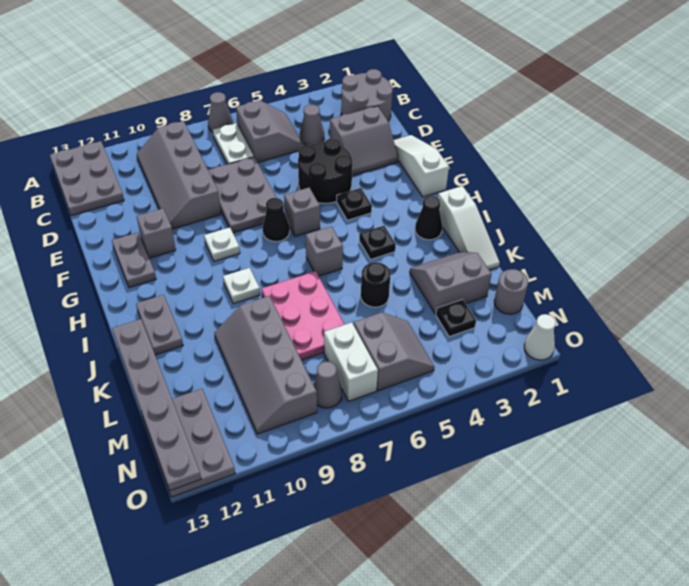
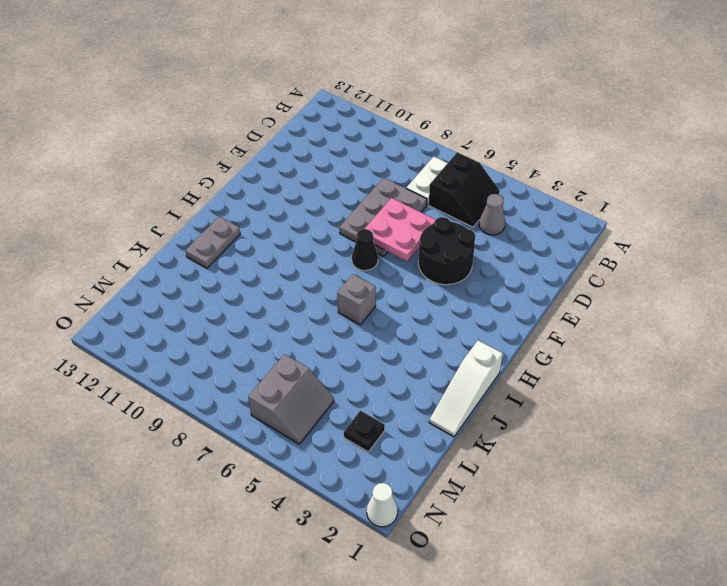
black slope B5:C6 level 1 top 6 -> grey slope B5:C6 level 1 top 6
pink plate E6:F7 level 2 -> none
none -> grey cone A7 level 1
none -> grey plate A12:C13 level 1
none -> grey round brick B1:C2 level 1
none -> grey slope B9:E10 level 1 top 9

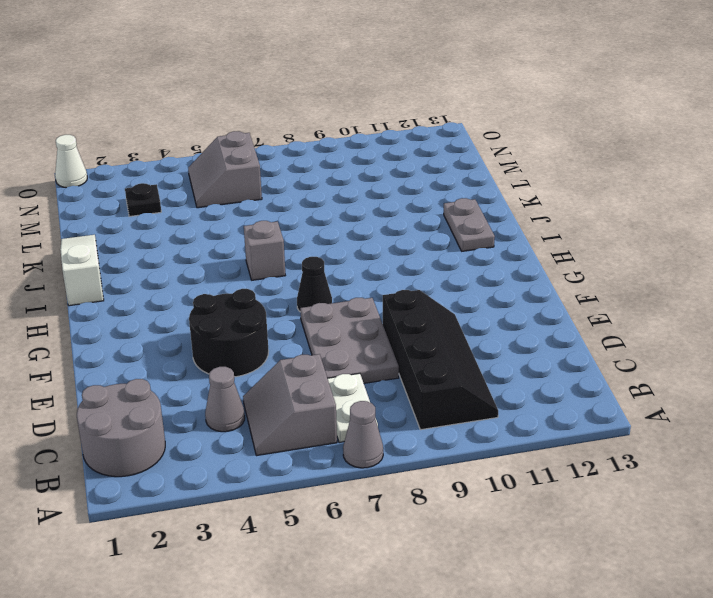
black slope B9:E10 level 1 top 9 -> grey slope B9:E10 level 1 top 9
none -> grey plate A12:C13 level 1
none -> grey slope D2:E3 level 1 top D
none -> white slope E1:G1 level 1 top G
none -> grey brick F11 level 1

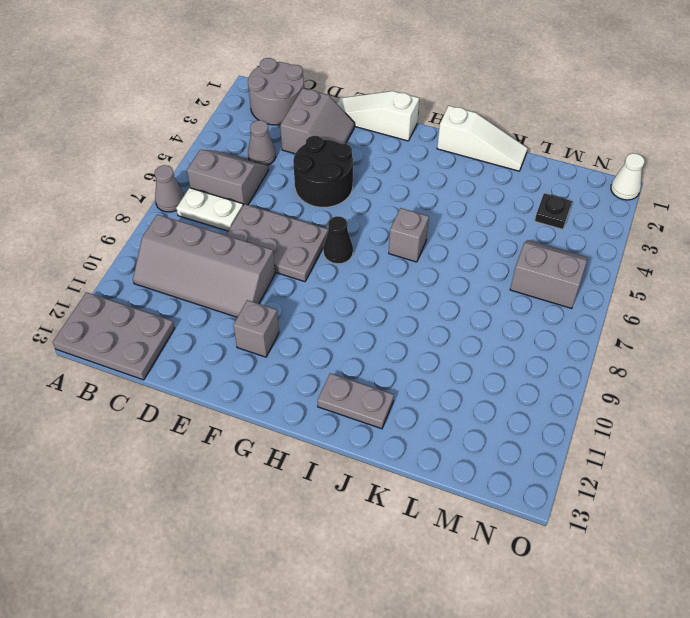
none -> grey plate F12:G12 level 1
none -> black plate G4 level 1
none -> grey brick G6 level 1
none -> white plate G9 level 1

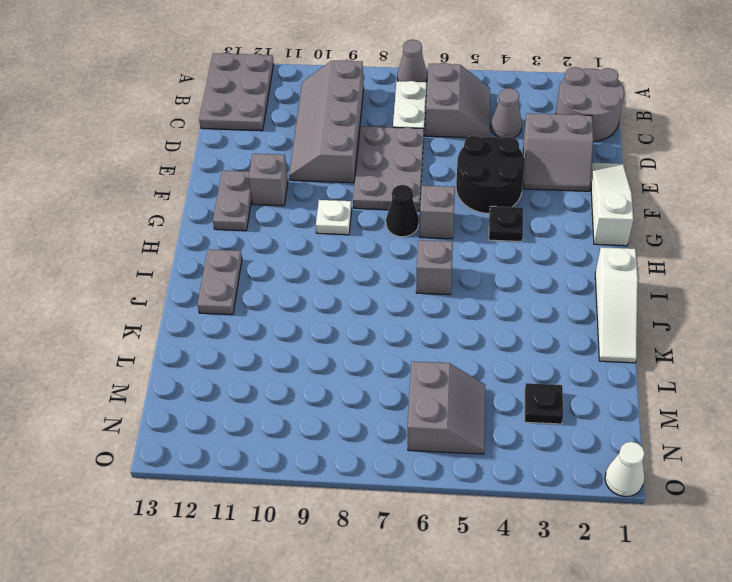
none -> black cone I2 level 1
none -> black plate I4 level 1
none -> white plate I9 level 1
none -> pink plate J7:L8 level 1

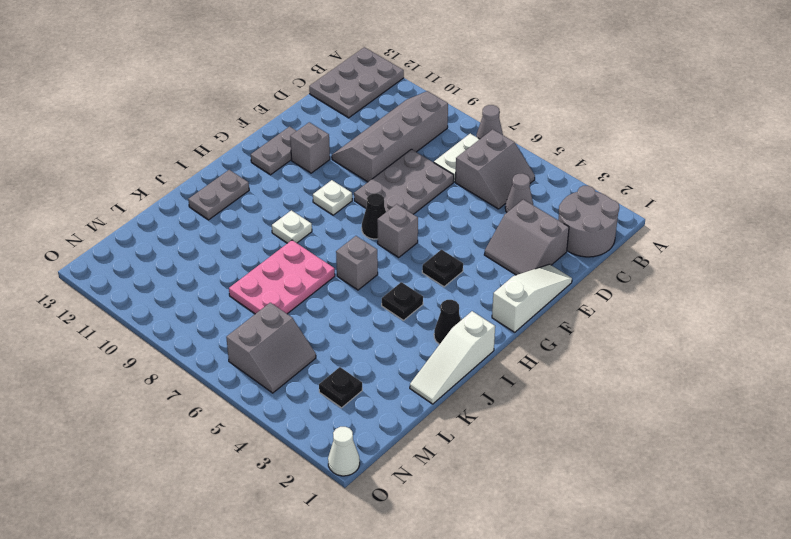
none -> black round brick E4:F5 level 1
none -> grey slope K2:L3 level 1 top L
none -> black round brick K5 level 1
none -> grey slope K9:N10 level 1 top 9

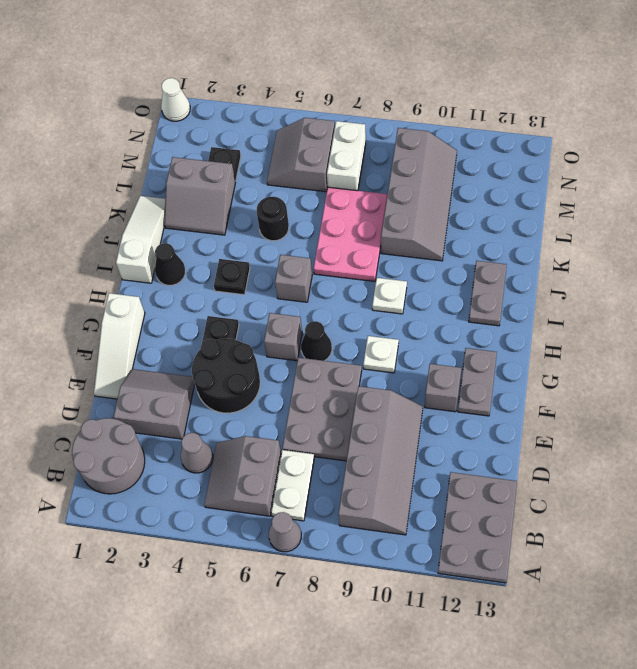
none -> grey round brick M1 level 1
none -> grey plate M12:O13 level 1
none -> grey cone N8 level 1
none -> grey plate J13:O13 level 2

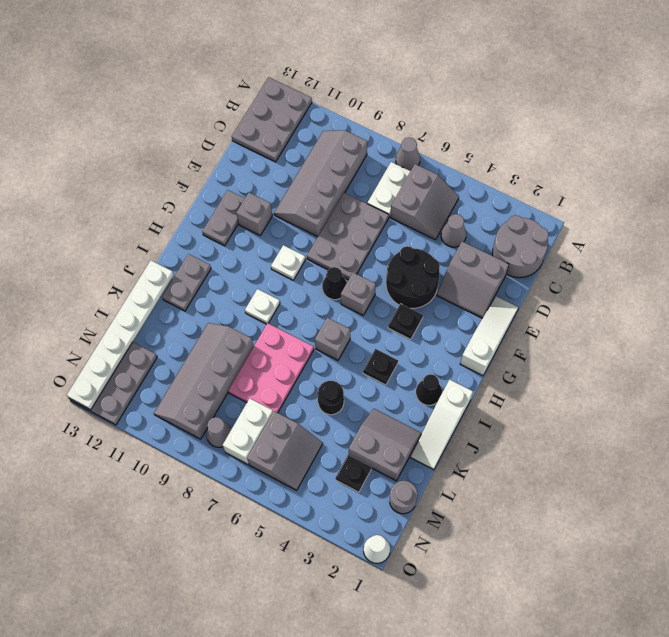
white plate J13:O13 level 2 -> grey plate J13:O13 level 2

